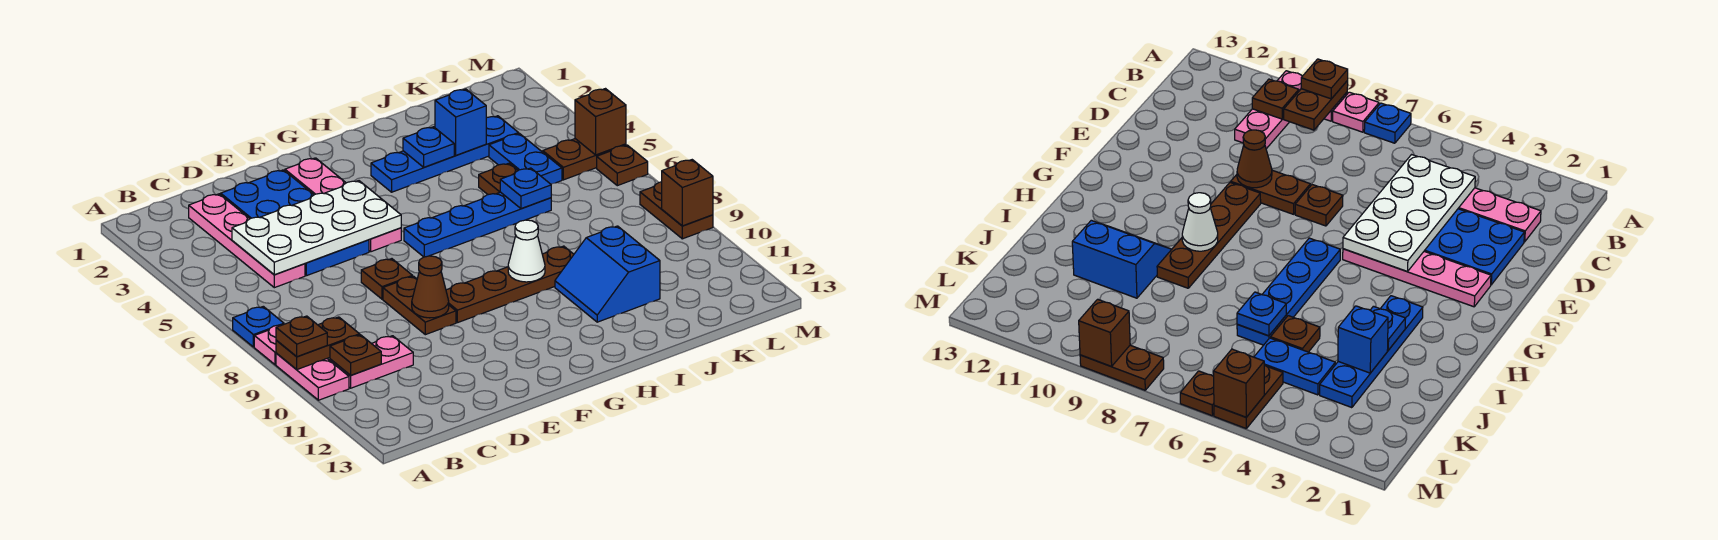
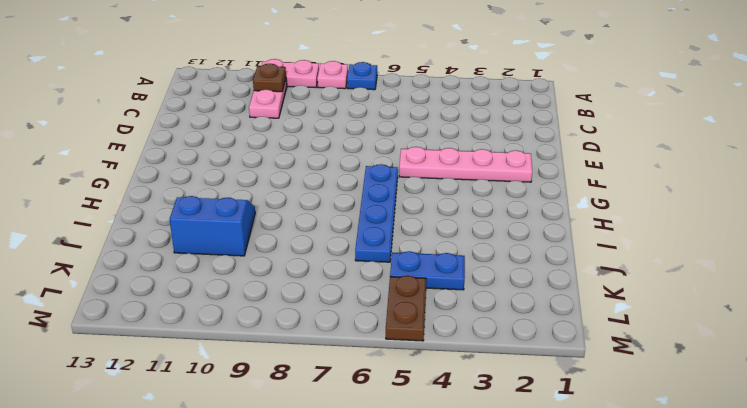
none -> pink plate C2:C5 level 1
none -> blue plate D2:E5 level 1
none -> brown plate E7 level 1

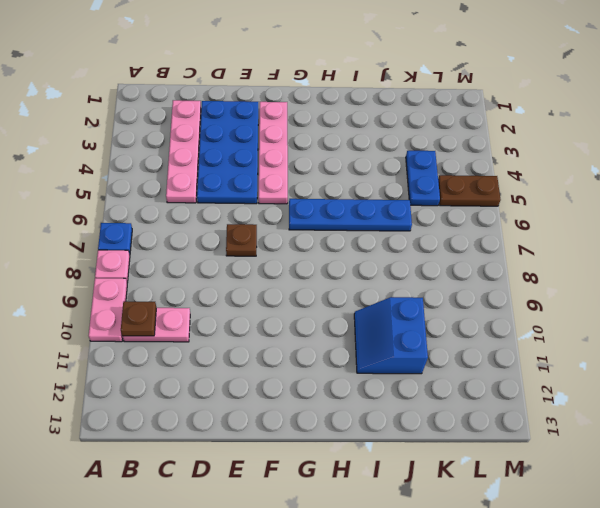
none -> brown plate E8:E9 level 1
none -> brown plate F9:I9 level 1
none -> blue plate H3:K3 level 1

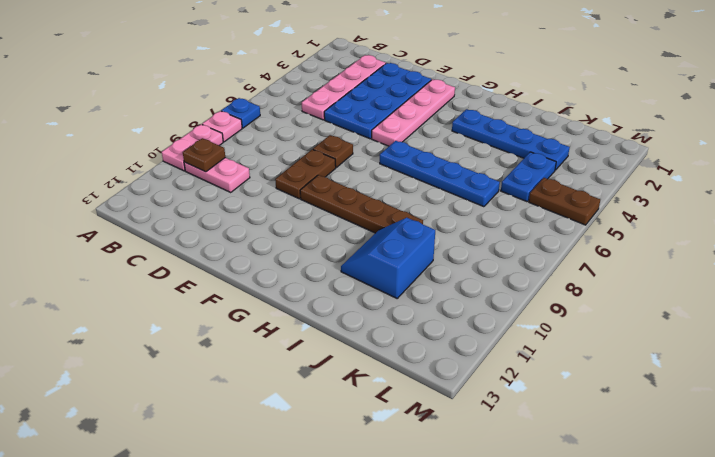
none -> brown plate J5 level 1
none -> brown plate M6 level 1
none -> brown plate M8:M9 level 1

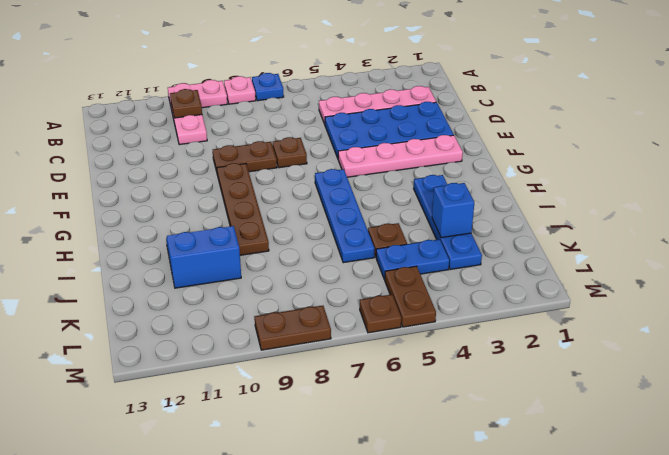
none -> brown plate A9:B9 level 2
none -> white plate C4:F5 level 2
none -> brown cone E9 level 2

